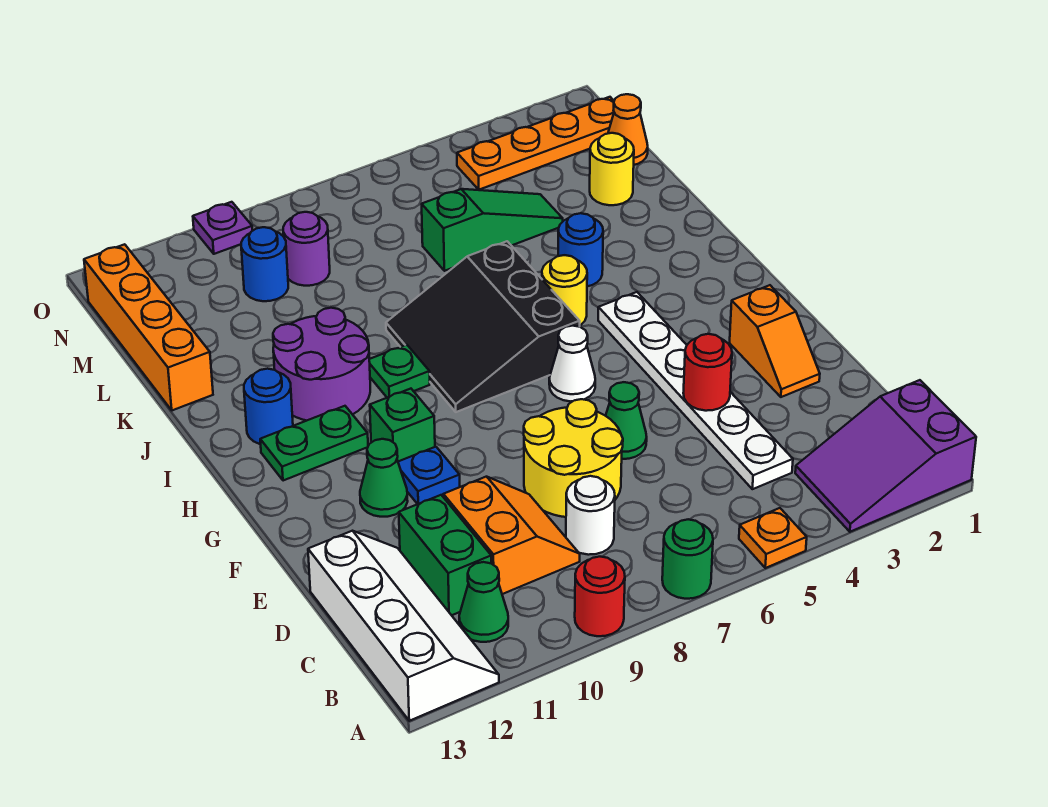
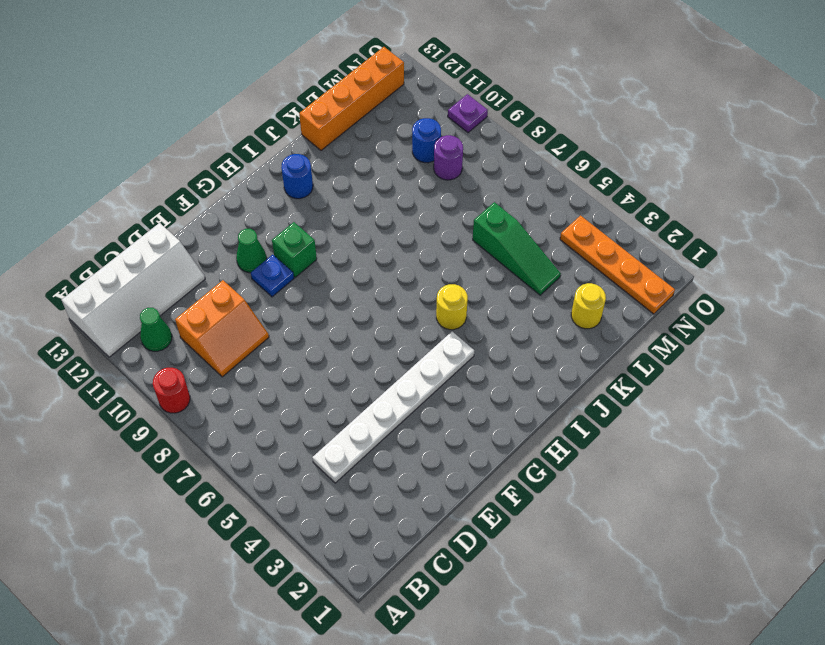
none -> purple slope A1:B3 level 1 top 1
none -> orange plate A5 level 1
none -> green round brick A7 level 1
none -> white round brick C8 level 1

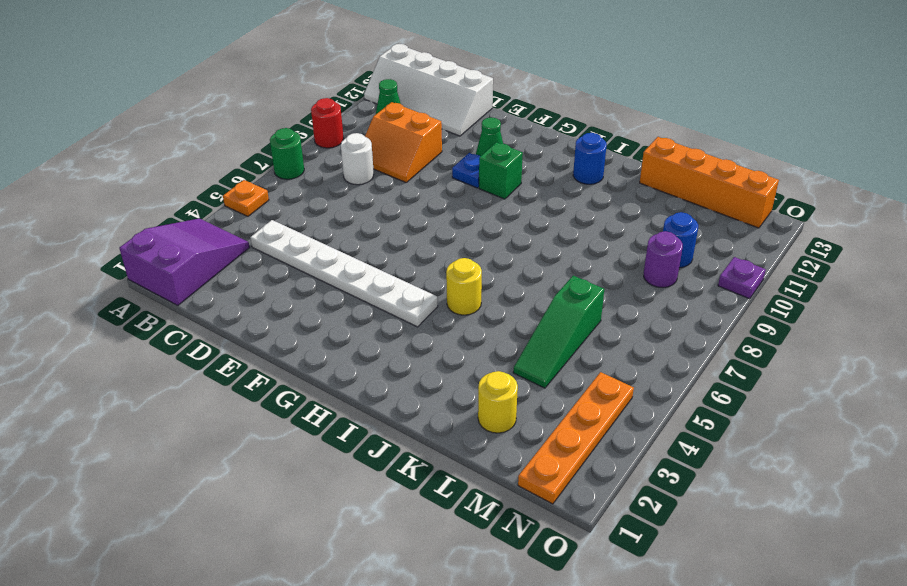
none -> green brick C11:D11 level 1
none -> yellow round brick D7:E8 level 1
none -> orange slope E2:F2 level 1 top F
none -> green cone E6 level 1

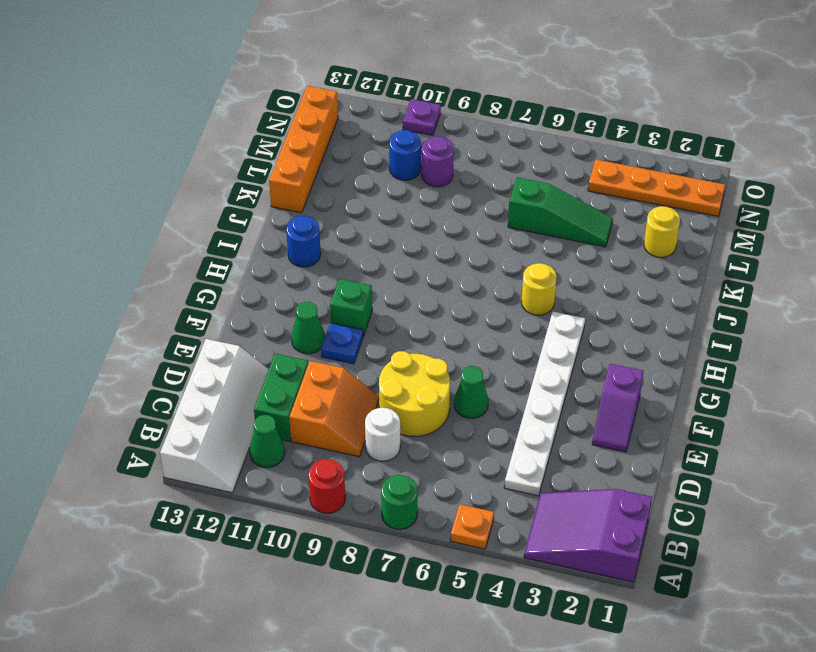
purple slope E2:F2 level 1 top F -> orange slope E2:F2 level 1 top F
none -> white cone G6 level 1
none -> black slope H6:J8 level 1 top 6
none -> green plate H11:H12 level 1
none -> green plate I9 level 1

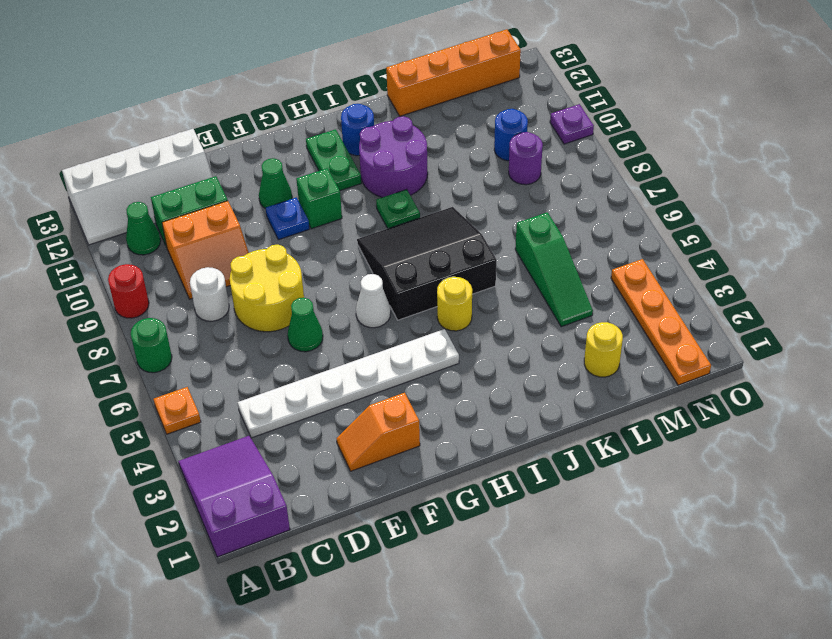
none -> blue round brick J4 level 1
none -> orange cone M1 level 1
none -> red round brick E4 level 2

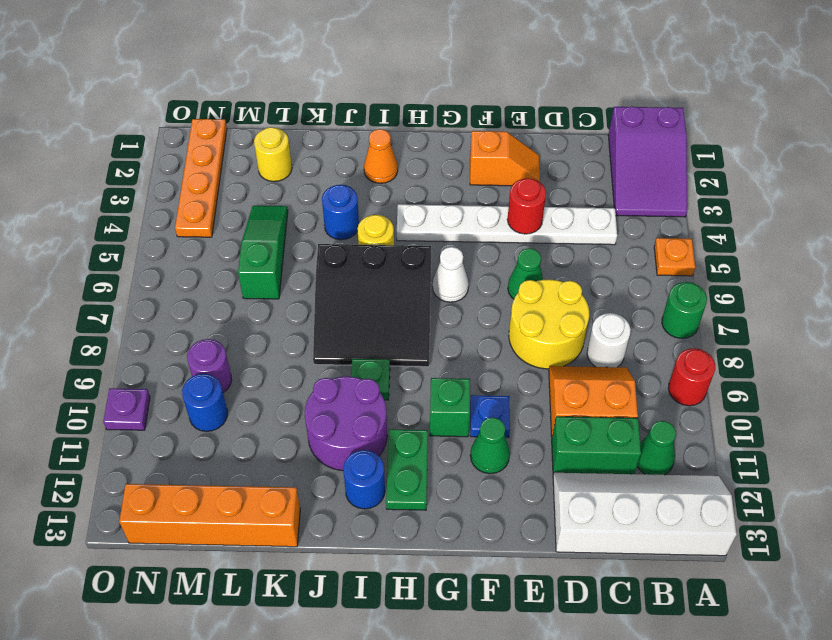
orange cone I2 level 1 -> orange cone M1 level 1

